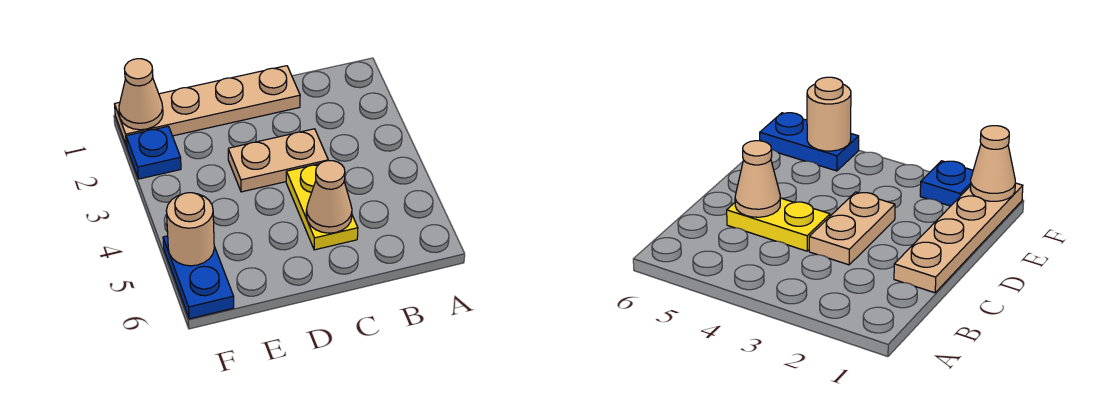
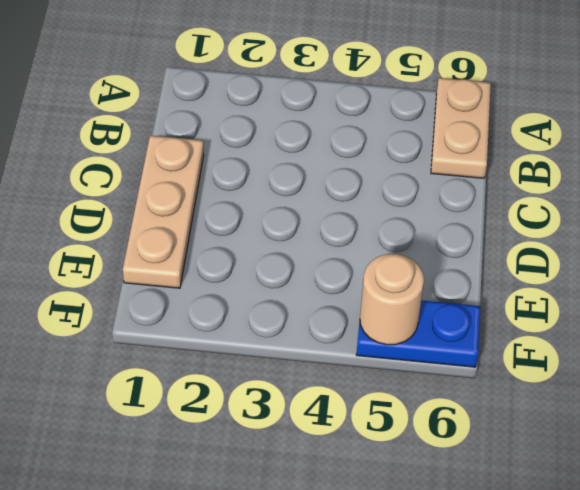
tan plate A6:B6 level 1 -> tan plate C3:D3 level 1
tan plate C1:E1 level 1 -> tan plate C1:F1 level 1
none -> yellow plate C4:C5 level 1
none -> blue plate F2 level 1

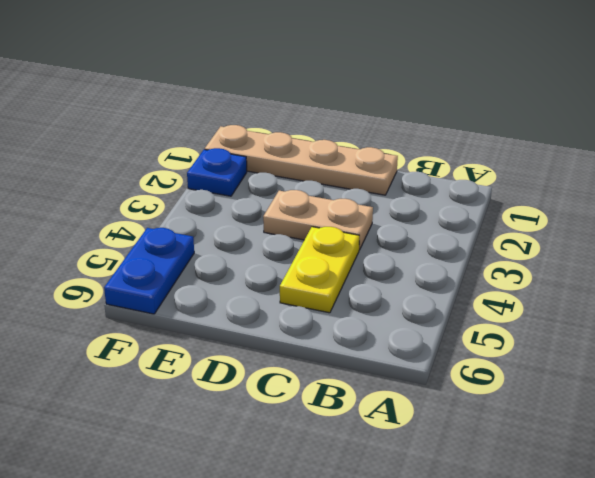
none -> tan cone C5 level 2
none -> tan cone F1 level 2

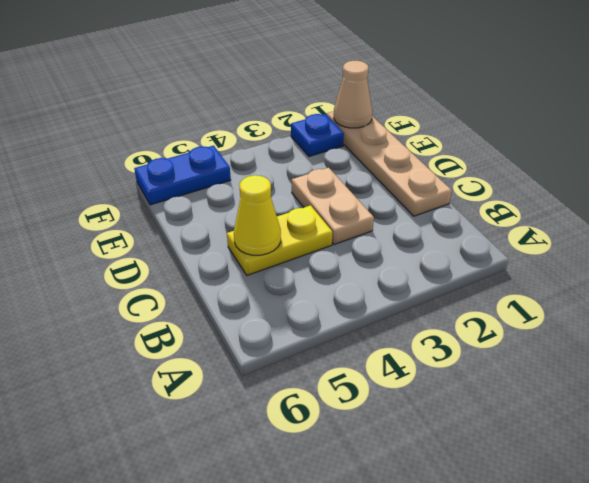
yellow cone C5 level 2 -> tan cone C5 level 2
none -> tan round brick F5 level 2

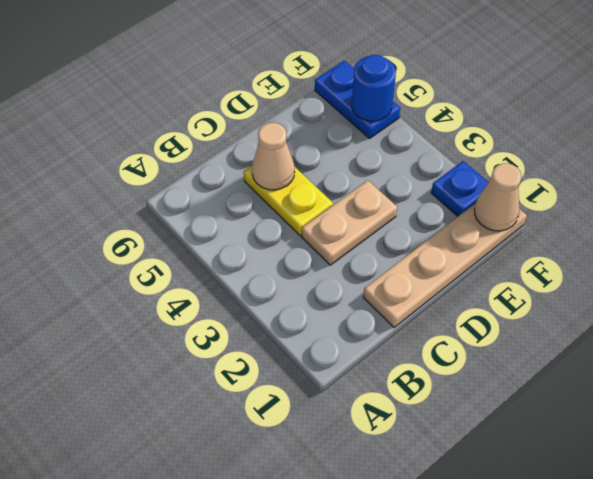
blue round brick F5 level 2 -> tan round brick F5 level 2

